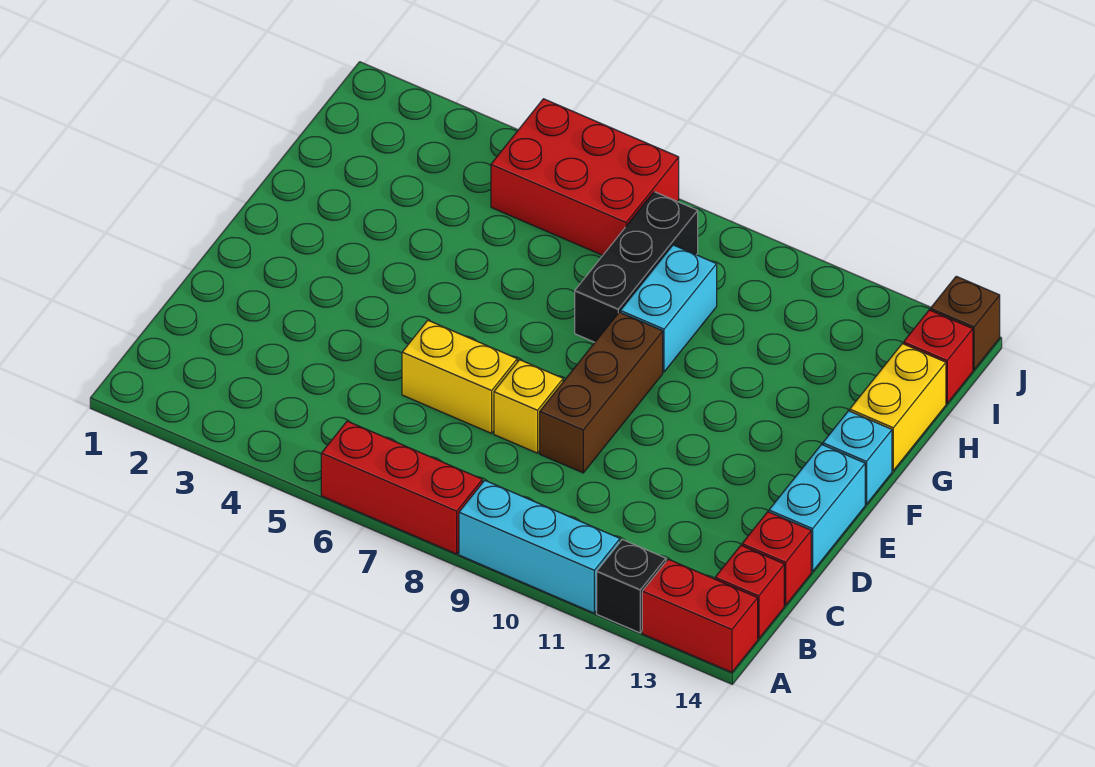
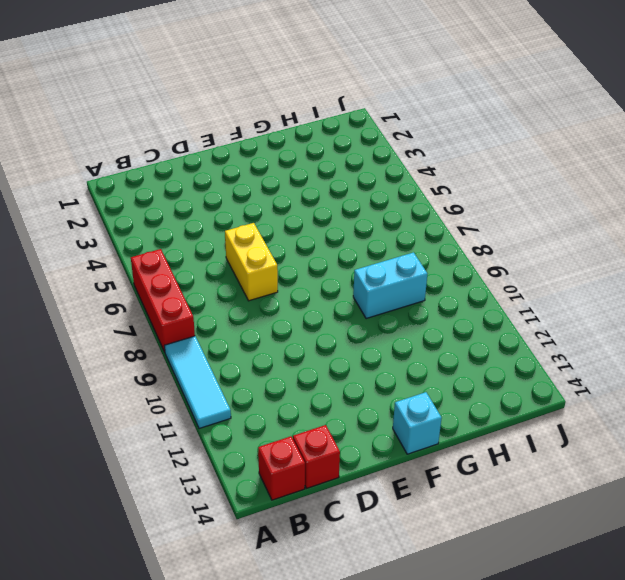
cyan tile A9:A11 level 1 -> cyan brick A9:A11 level 1
none -> black brick A12 level 1
none -> red brick A13:A14 level 1
none -> yellow brick D8 level 1

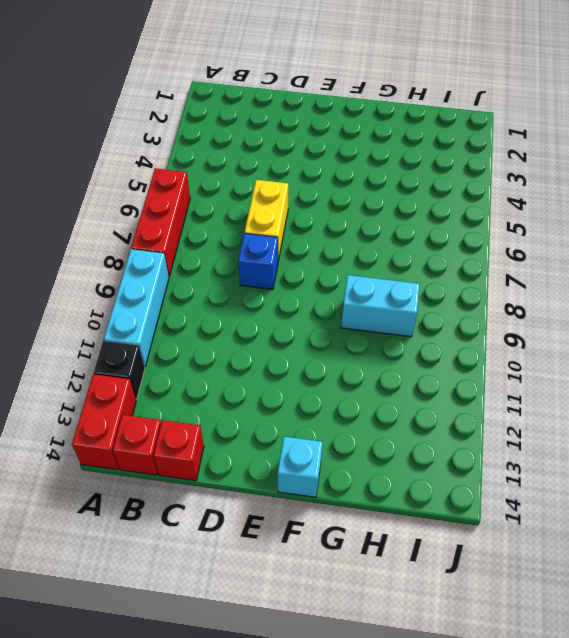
blue brick D8 level 1 -> yellow brick D8 level 1
none -> brown brick D9:F9 level 1
none -> cyan brick D14:E14 level 1
none -> black brick G8:I8 level 1

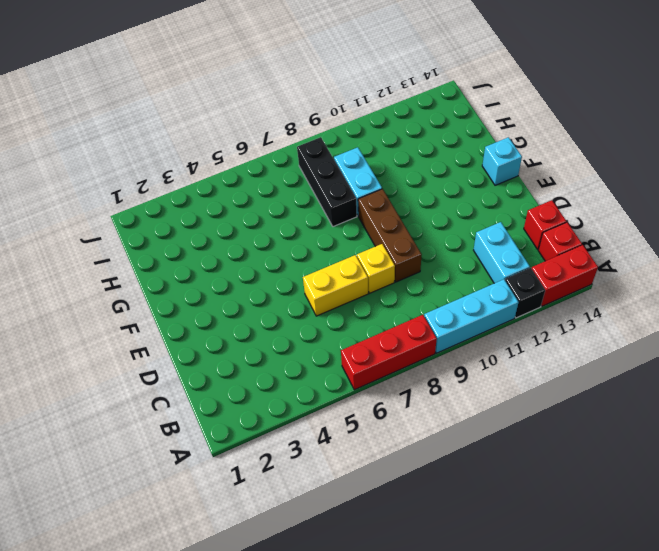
cyan brick B12:C12 level 1 -> cyan brick D14:E14 level 1
none -> yellow brick G14:H14 level 1
none -> red brick I5:J7 level 1
none -> red brick I14 level 1

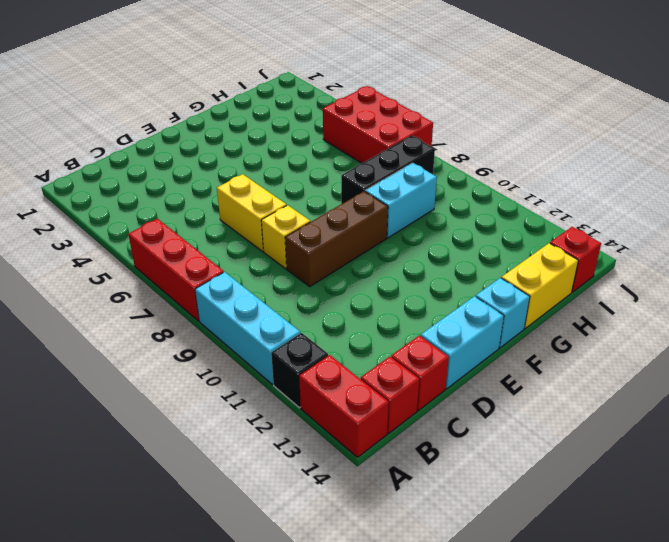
none -> brown brick J14 level 1

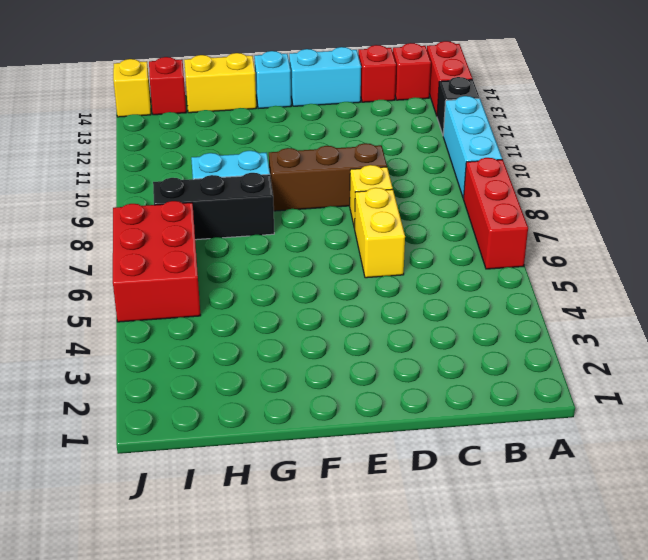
yellow brick J14 level 1 -> brown brick J14 level 1

